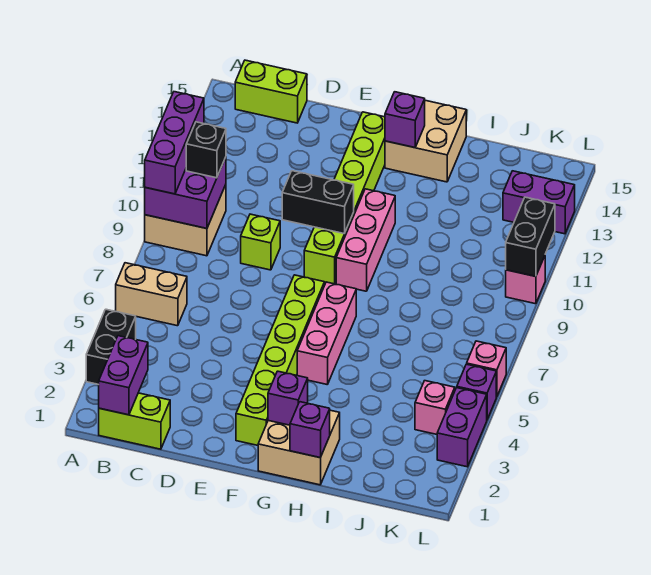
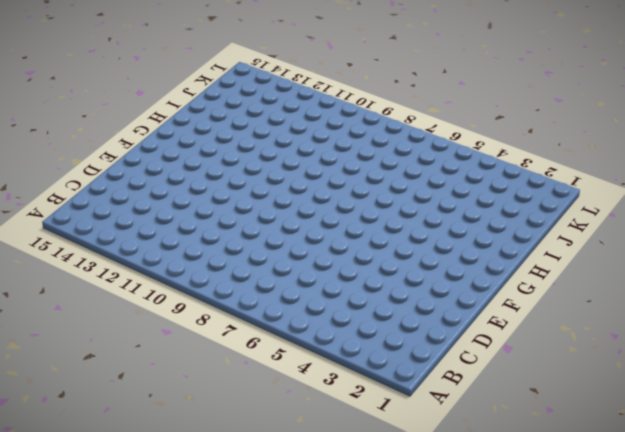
none -> black brick A3:A4 level 1
none -> tan brick A6:B6 level 1
none -> tan brick A9:B10 level 1

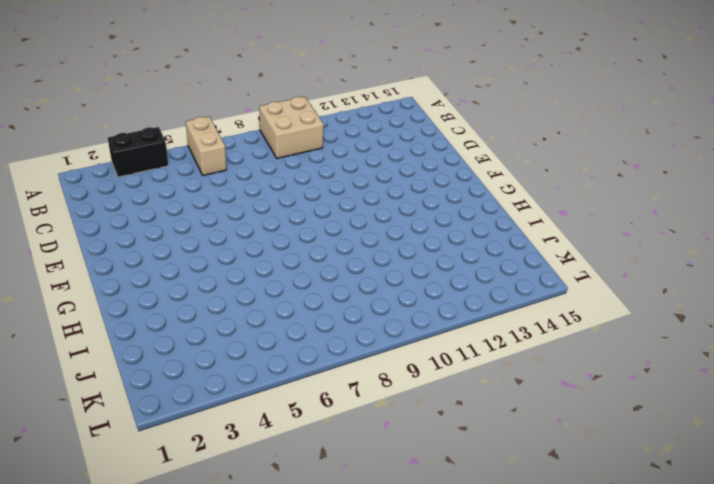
none -> lime brick B1:C1 level 1
none -> lime brick B15:C15 level 1
none -> lime brick D9 level 1

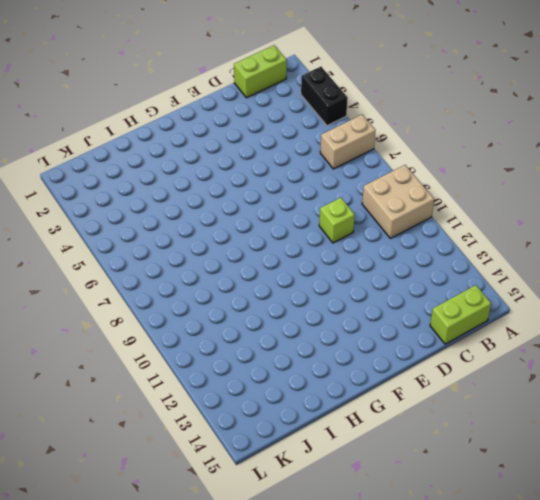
none -> lime brick F2:F7 level 1
none -> lime brick F9:F14 level 1
none -> tan brick G1:H2 level 1

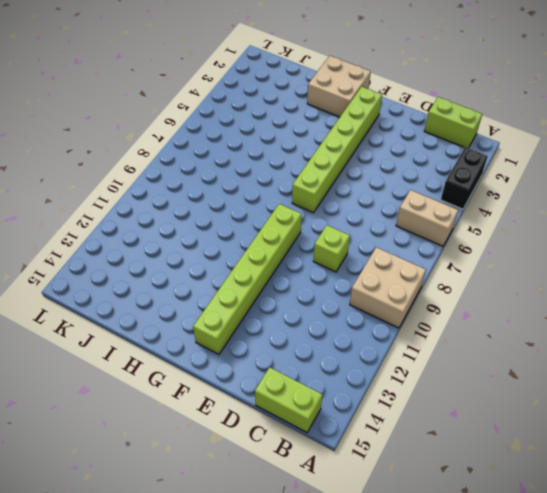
none -> pink brick G5:G7 level 1
none -> pink brick G9:G11 level 1
none -> tan brick G14:H15 level 1

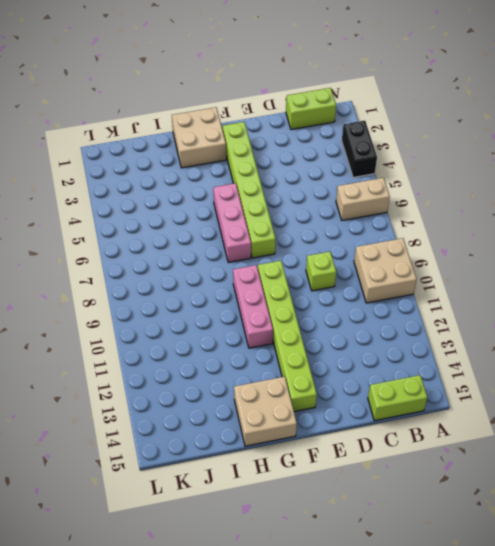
none -> pink brick K4 level 1
none -> purple brick K13:L13 level 1
none -> purple brick L3:L4 level 1

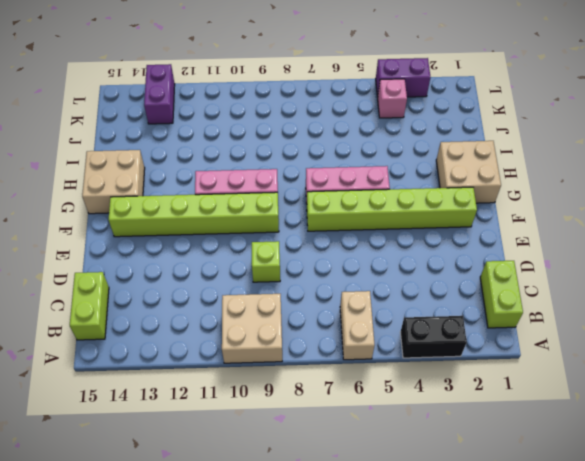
none -> purple brick L5 level 1
none -> pink brick L6 level 1
none -> pink brick L10 level 1

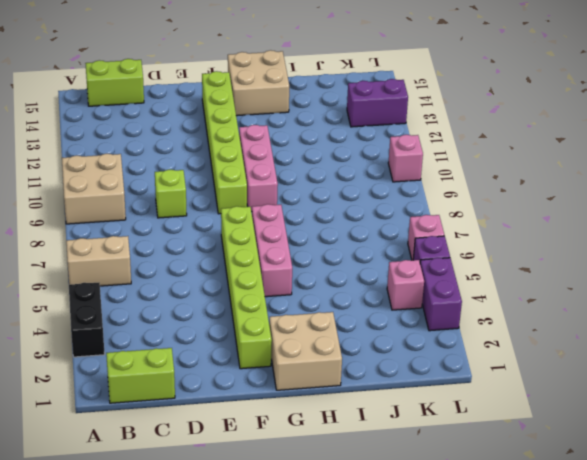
none -> purple brick A9:B10 level 2
none -> purple brick B1:B2 level 2
none -> black brick E10:F10 level 2

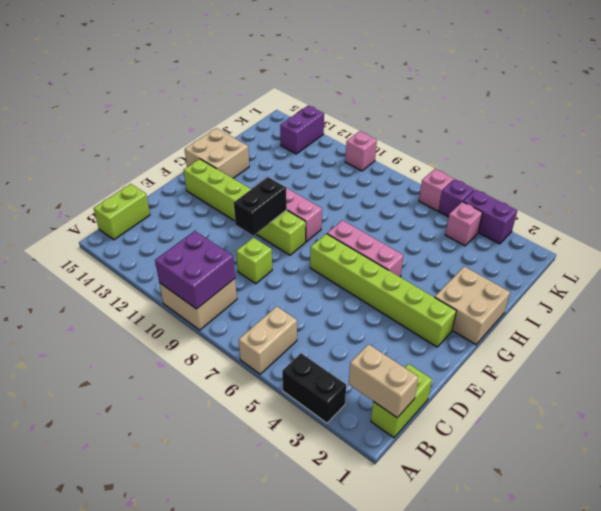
tan brick B1:B2 level 2 -> purple brick B1:B2 level 2
none -> purple brick G2 level 2
none -> purple brick G14 level 2
none -> purple brick H1 level 2

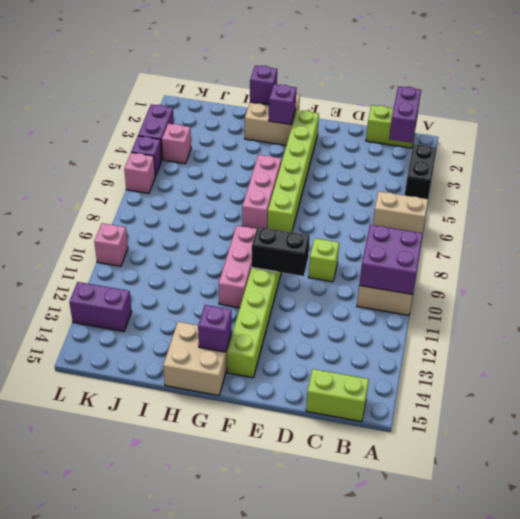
none -> black brick L10:L11 level 2
none -> purple brick A9:A11 level 3
none -> black brick B10 level 3

